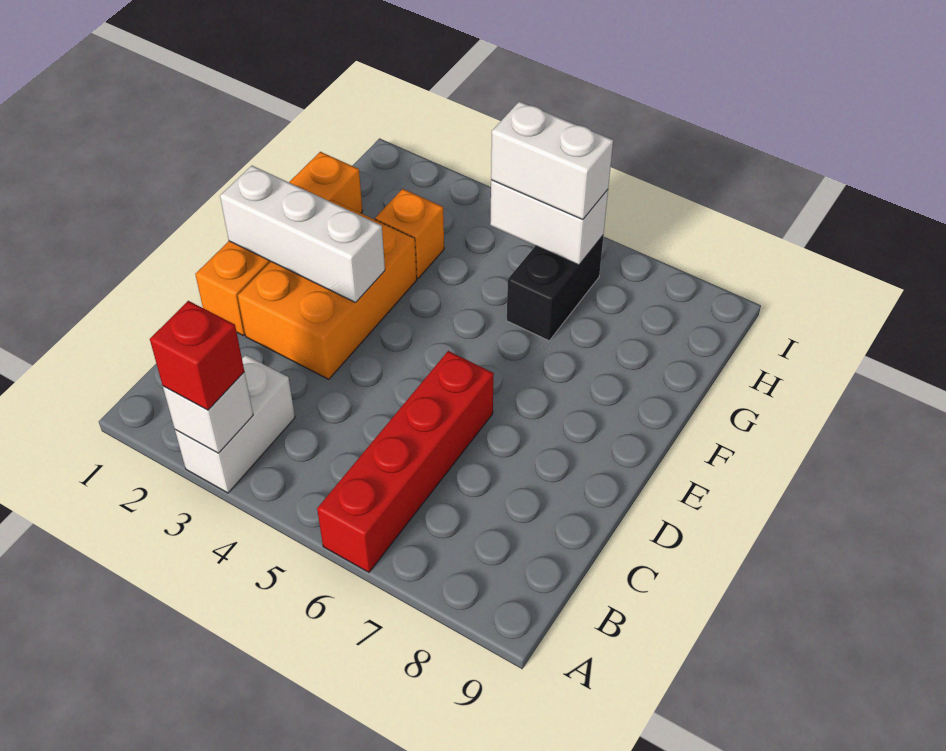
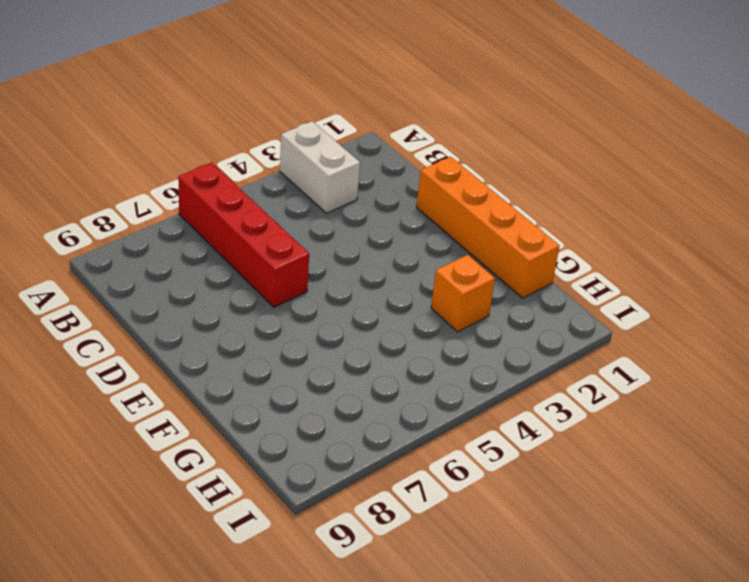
none -> orange brick D2:F3 level 1
none -> black brick G6:H6 level 1

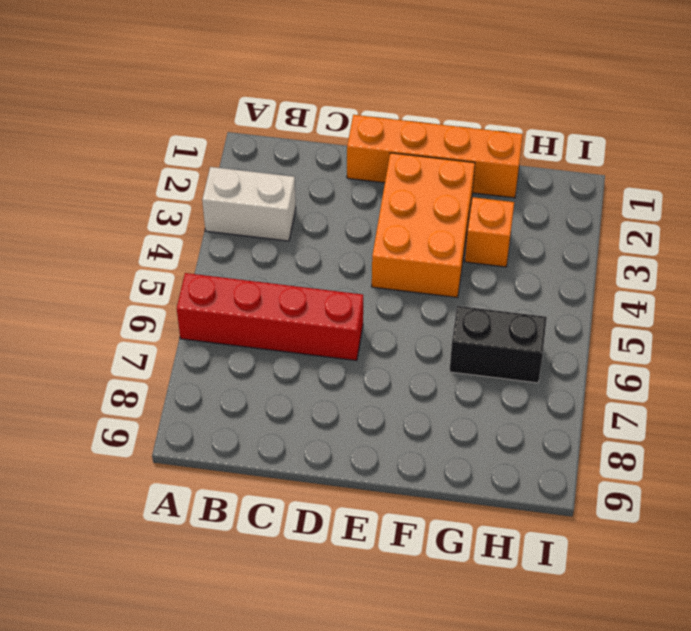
orange brick E2:F4 level 1 -> orange brick D2:F3 level 1
none -> white brick A3 level 2
none -> white brick E1:E3 level 2

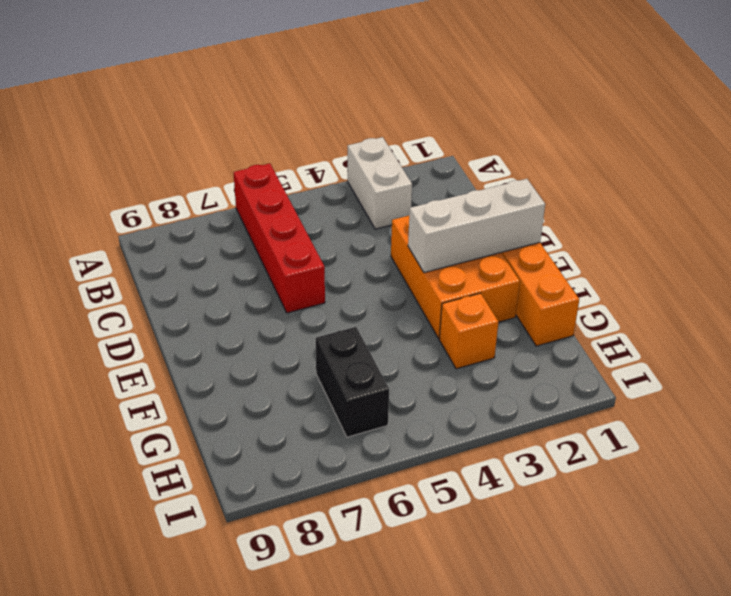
none -> white brick A3 level 2
none -> white brick H5:H6 level 2

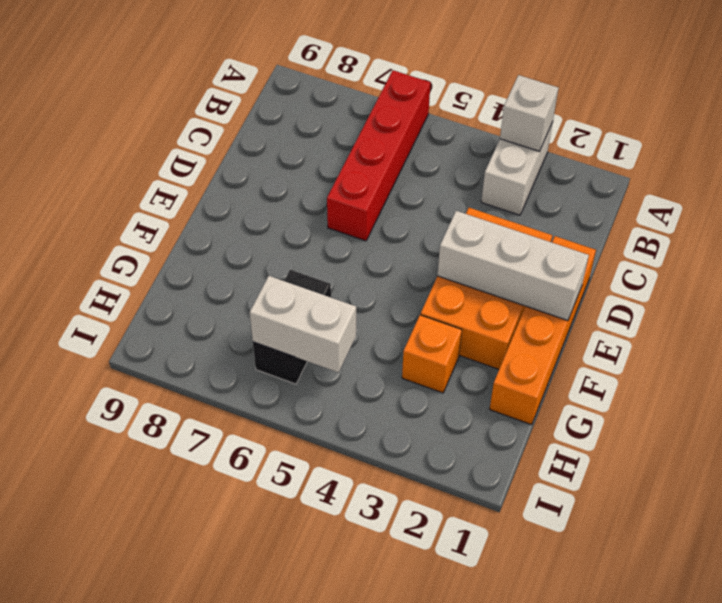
none -> red brick A3 level 3
none -> white brick H5:H6 level 3

